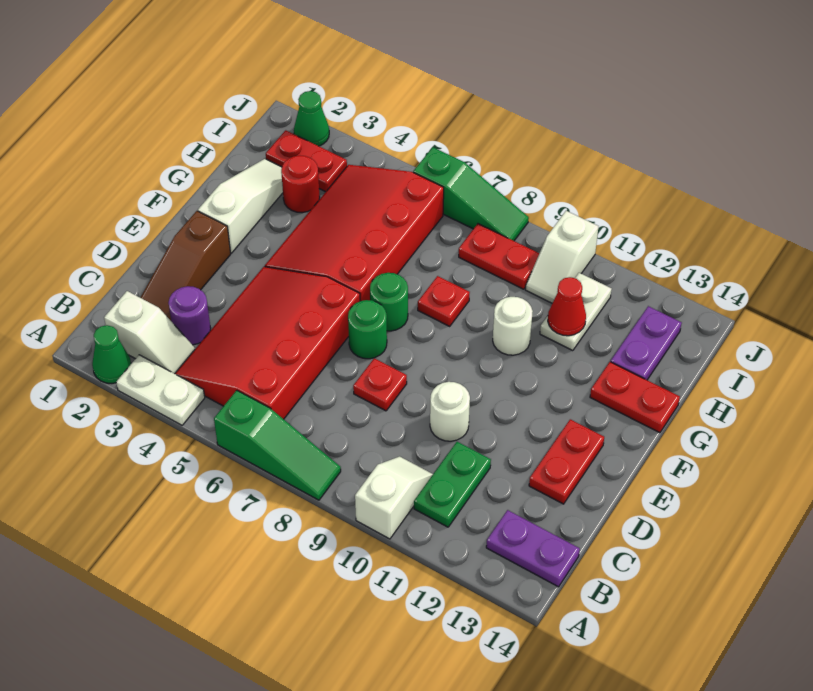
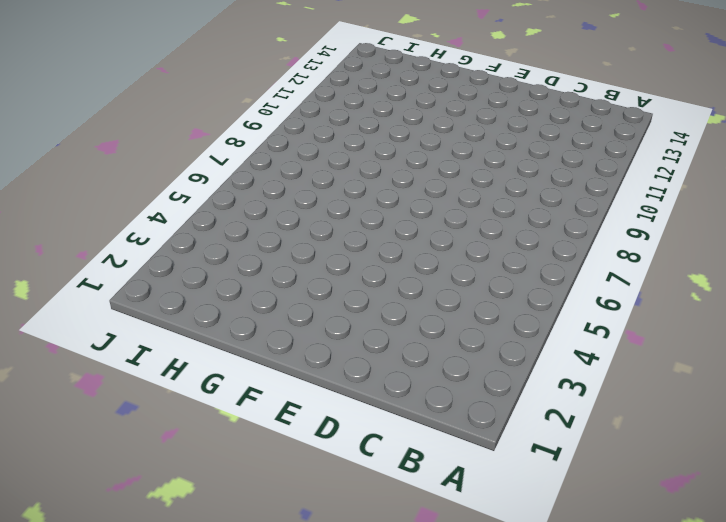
none -> green cone A2 level 1
none -> white plate A3:A4 level 1
none -> green slope A6:A8 level 1 top 6

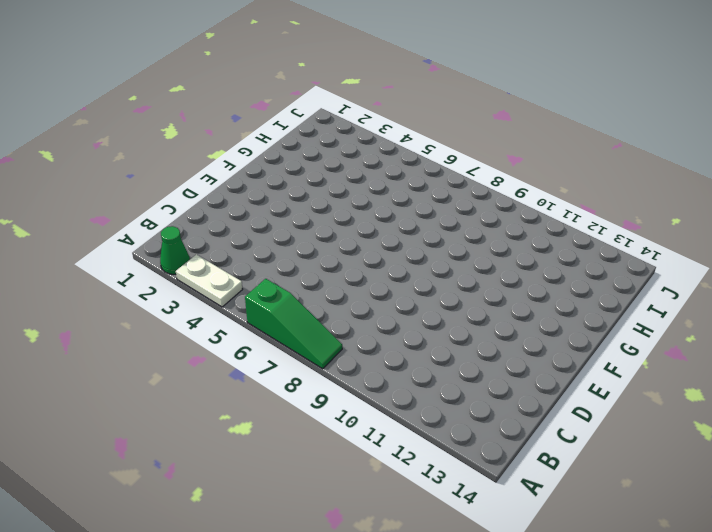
none -> white slope A10:B10 level 1 top A
none -> white slope B2:B3 level 1 top 2
none -> red slope B4:E6 level 1 top 6

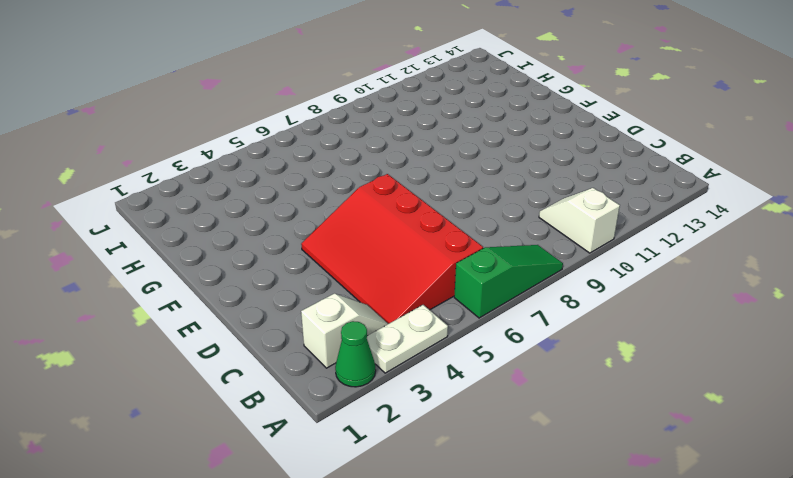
none -> green plate B11:C11 level 1
none -> purple plate B13:B14 level 1
none -> brown slope C2:E2 level 1 top E

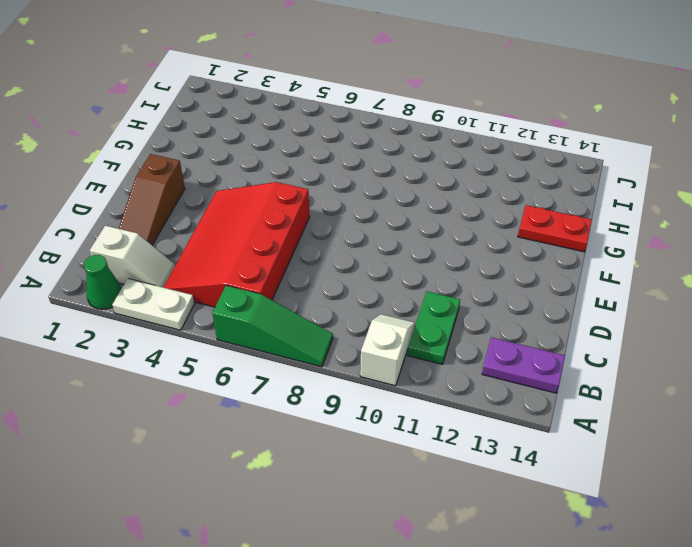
none -> purple round brick C3 level 1
none -> red plate D8 level 1
none -> white round brick D10 level 1

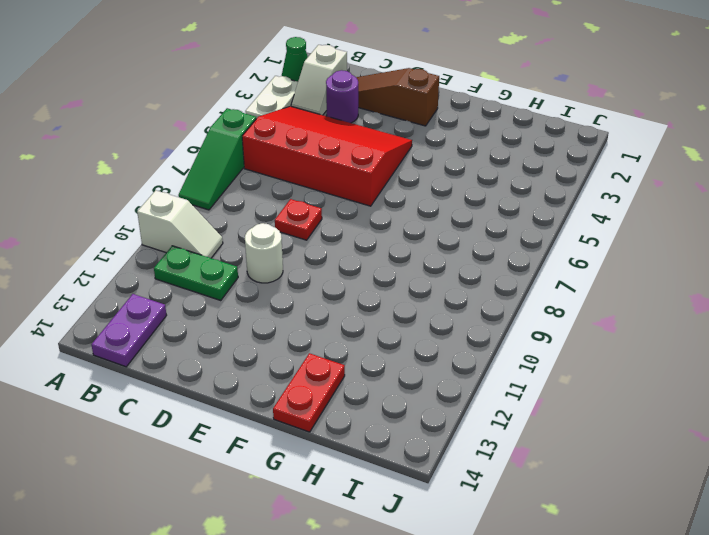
none -> red plate D13:E13 level 1
none -> green round brick E7 level 1
none -> white slope F2:H2 level 1 top F

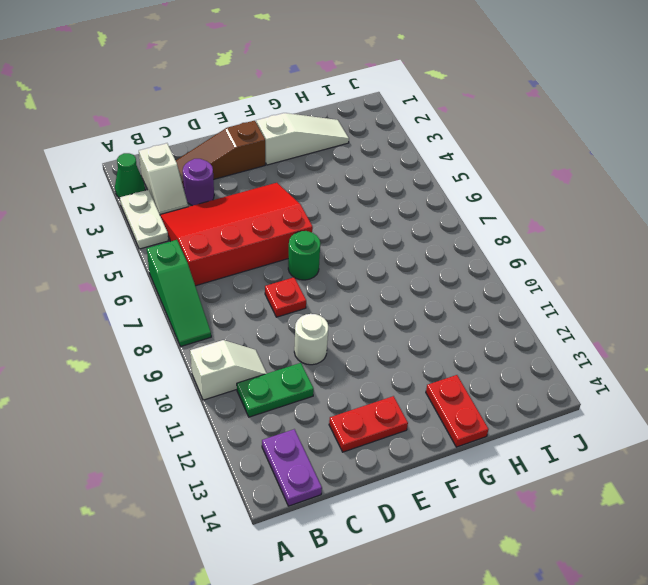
none -> red slope F4:I6 level 1 top 6
none -> green round brick F7 level 1
none -> red plate G8 level 1

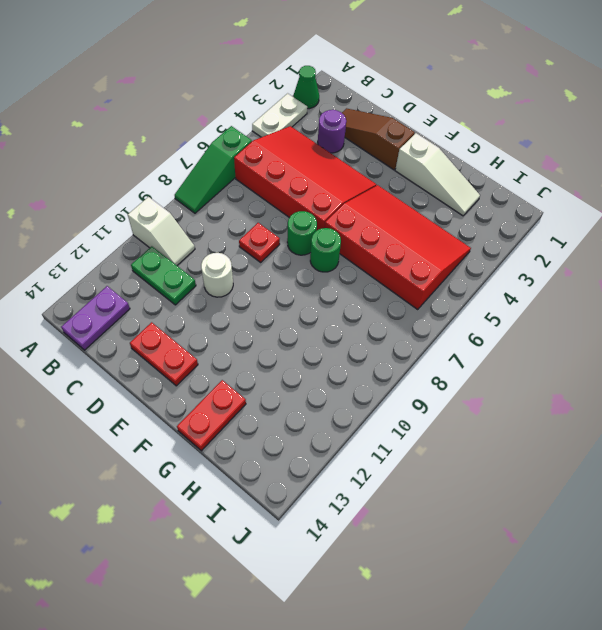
none -> white slope B2:B3 level 1 top 2
none -> red plate G8 level 1
none -> white round brick G10 level 1

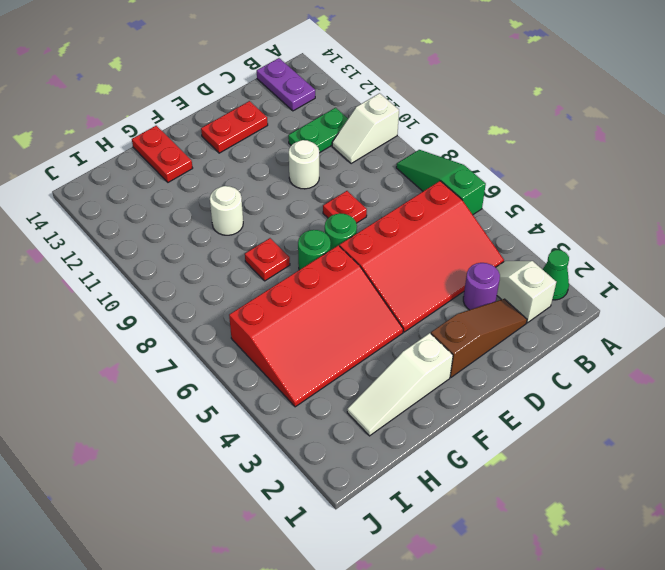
none -> white plate A3:A4 level 1
none -> red round brick H3 level 1
none -> white plate H11:I11 level 1

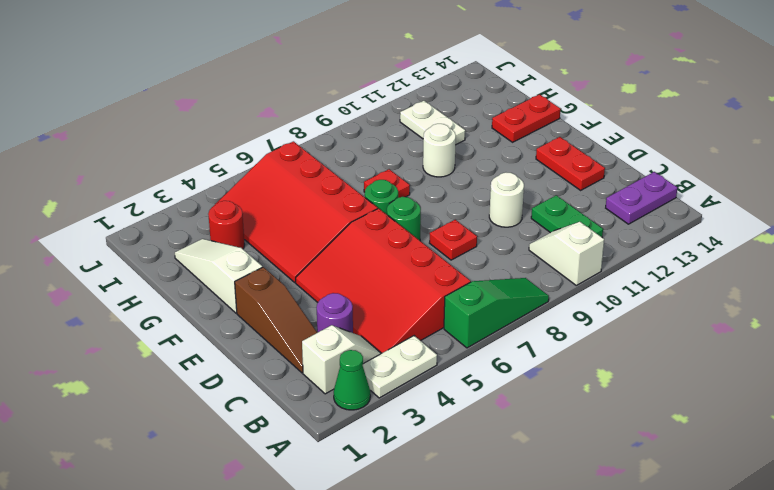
none -> purple plate H13:I13 level 1
none -> red plate I2:I3 level 1
none -> red plate I8:I9 level 1

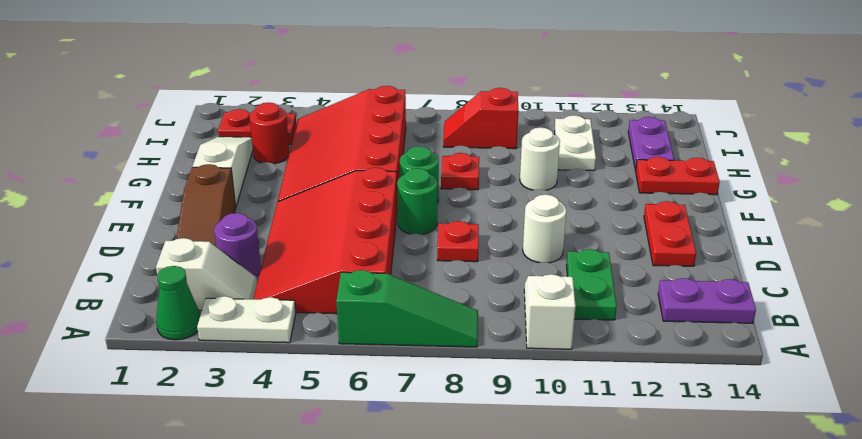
red slope I8:I9 level 1 top 9 -> red plate I8:I9 level 1
none -> white slope I10:J10 level 1 top J
none -> green cone J2 level 1
none -> green slope J6:J8 level 1 top 6

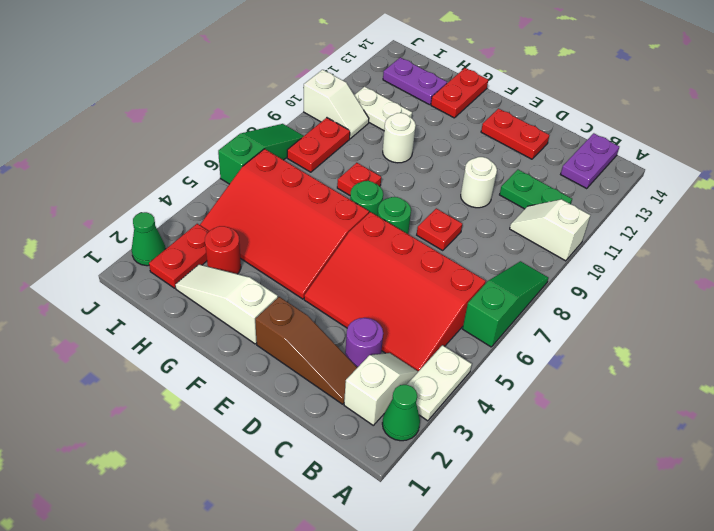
none -> red cone H11 level 2

